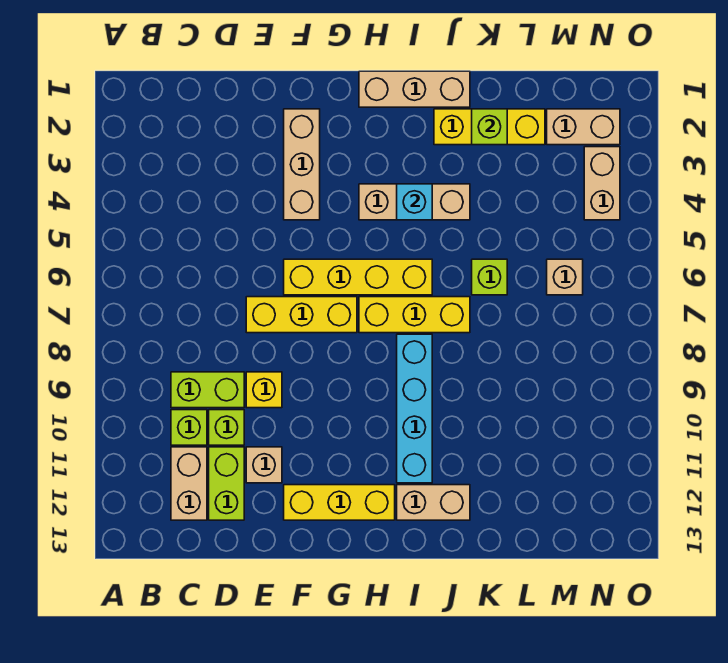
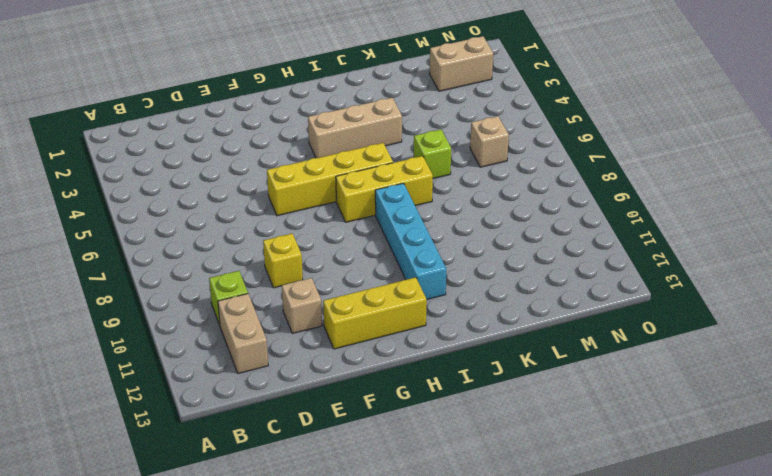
none -> lime brick C9:D9 level 1
none -> lime brick D10 level 1
none -> lime brick D11:D12 level 1

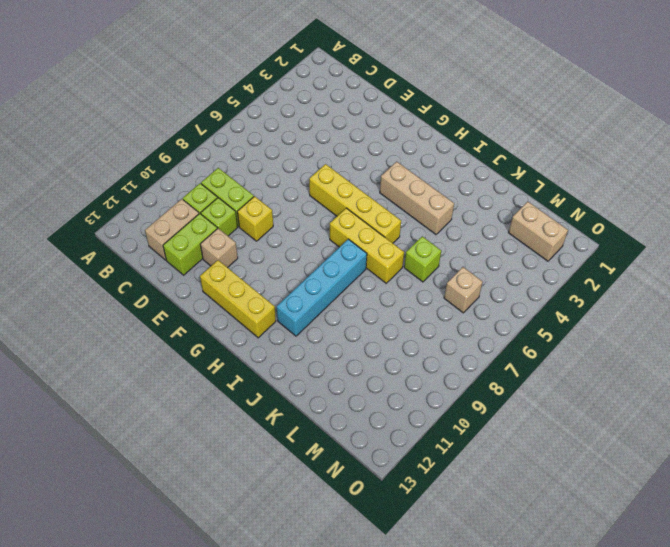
none -> yellow brick E7:G7 level 1
none -> tan brick F2:F4 level 1
none -> tan brick H1:J1 level 1

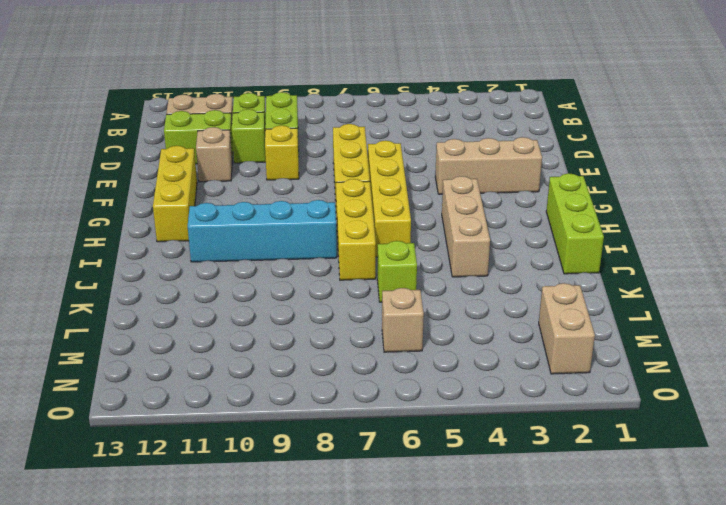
lime brick H1:J1 level 1 -> tan brick H1:J1 level 1
none -> tan brick I12:J12 level 1
none -> yellow brick J2:L2 level 1
none -> tan brick N3:N4 level 1

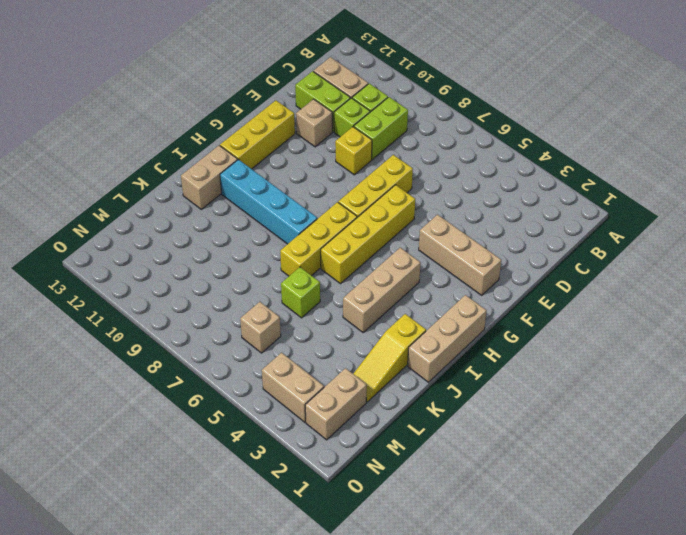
yellow slope J2:L2 level 1 top J -> yellow brick J2:L2 level 1
none -> cyan brick I4 level 2
none -> lime brick K2 level 2

